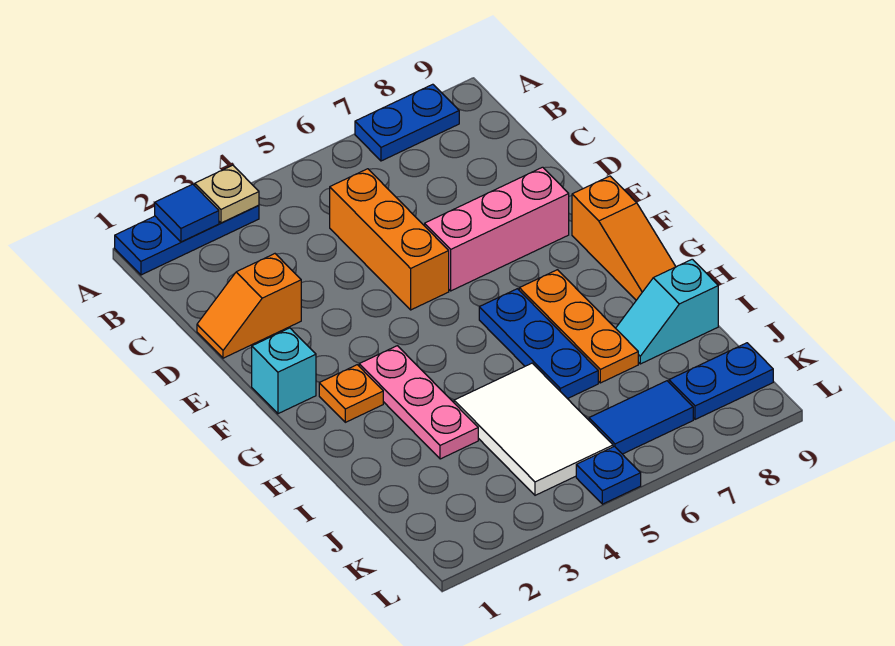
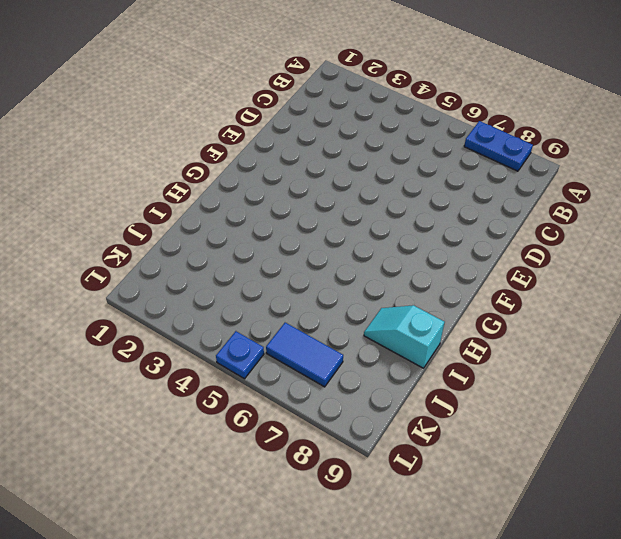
none -> blue plate A1:A3 level 1
none -> orange brick C5:E5 level 1
none -> orange slope D1:D2 level 1 top 2

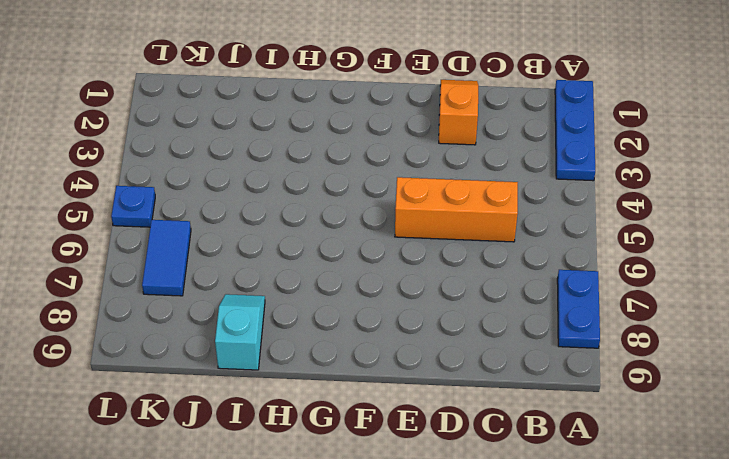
none -> pink brick E6:E8 level 1
none -> cyan brick F1 level 1
none -> orange slope F9:H9 level 1 top F

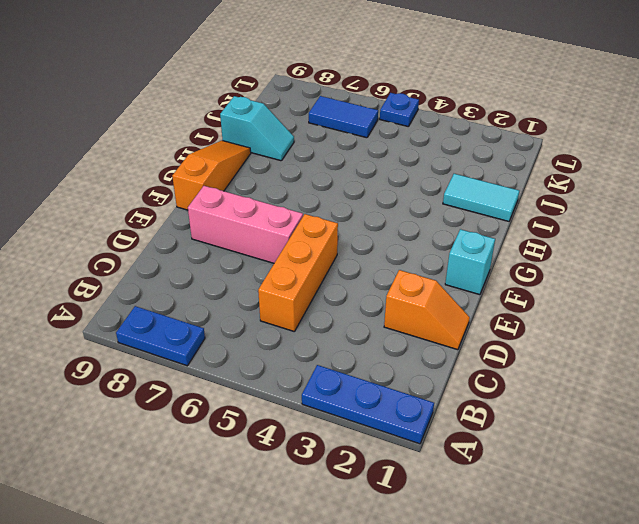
cyan tile I1:I2 level 1 -> none
none -> orange plate G2 level 1
none -> pink plate G3:I3 level 1
none -> blue plate G6:I6 level 1

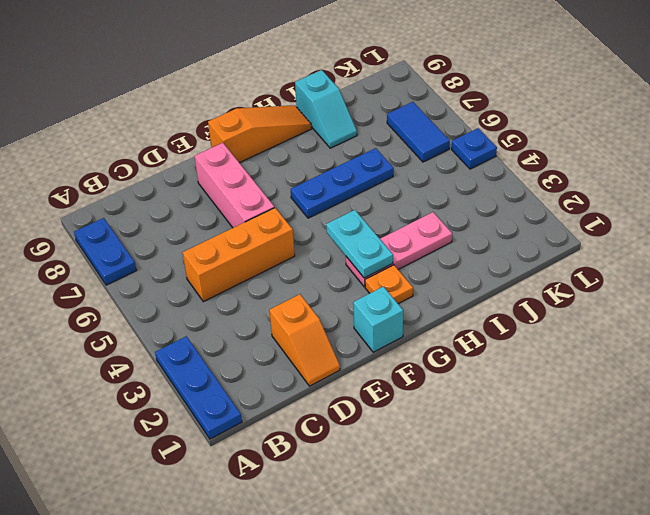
cyan plate G3:G4 level 2 -> none
none -> orange plate G7:I7 level 1
none -> white tile I4:K5 level 1
none -> blue plate K8:K9 level 1

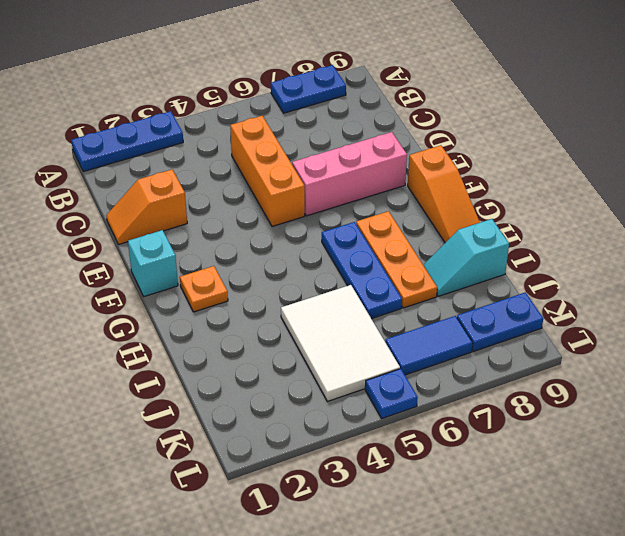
none -> pink plate G3:I3 level 1
none -> blue tile A2 level 2
none -> tan plate A3 level 2

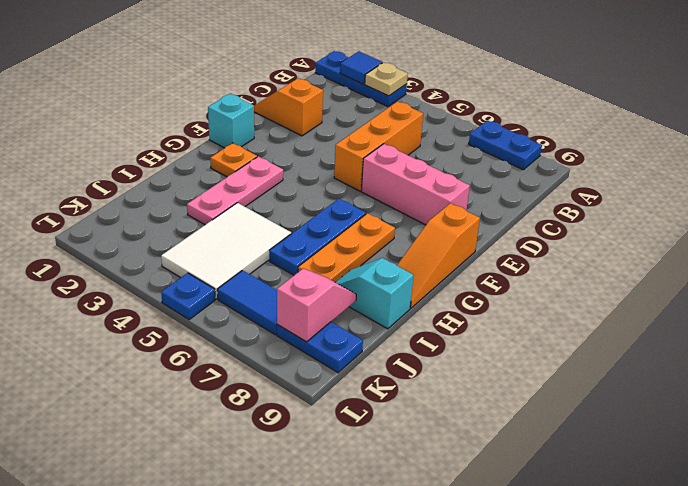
pink slope J8:K8 level 2 top K -> none

